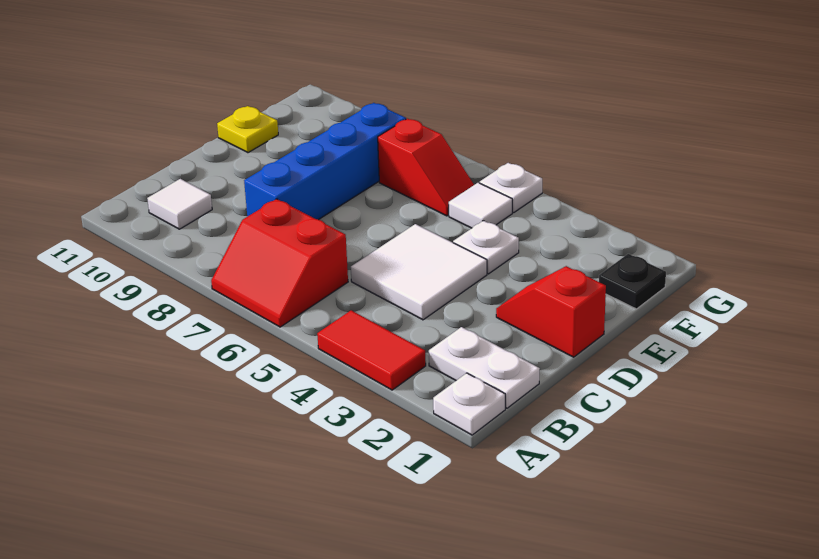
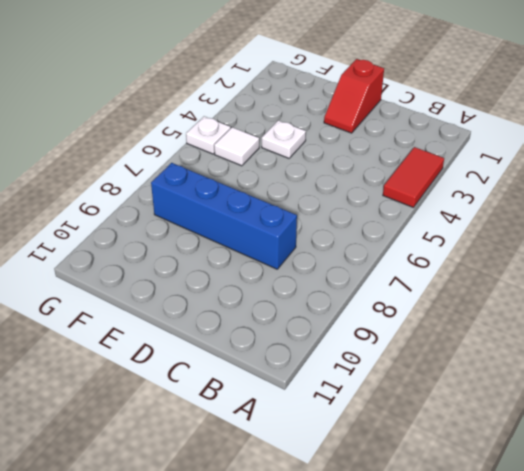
none -> white plate A1 level 1
none -> red slope A6:B7 level 1 top B
none -> white plate B1:B2 level 1

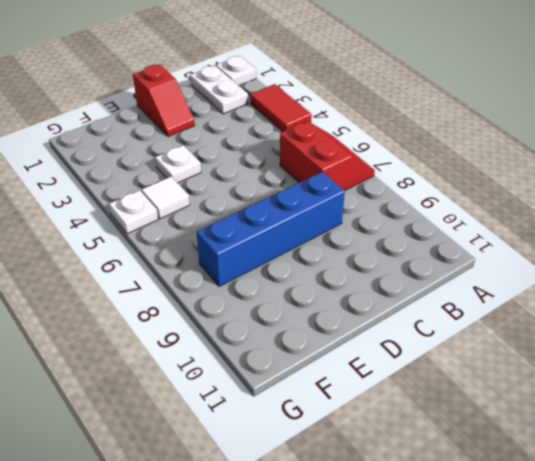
none -> white tile B10 level 1
none -> white tile C4:D5 level 1
none -> yellow plate E11 level 1

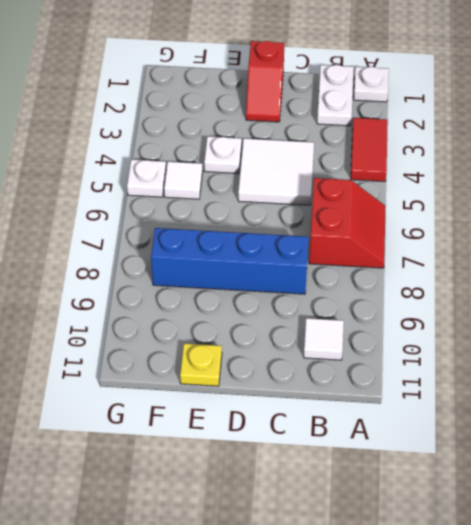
none -> black plate F1 level 1
none -> red slope F6:F7 level 1 top 7

